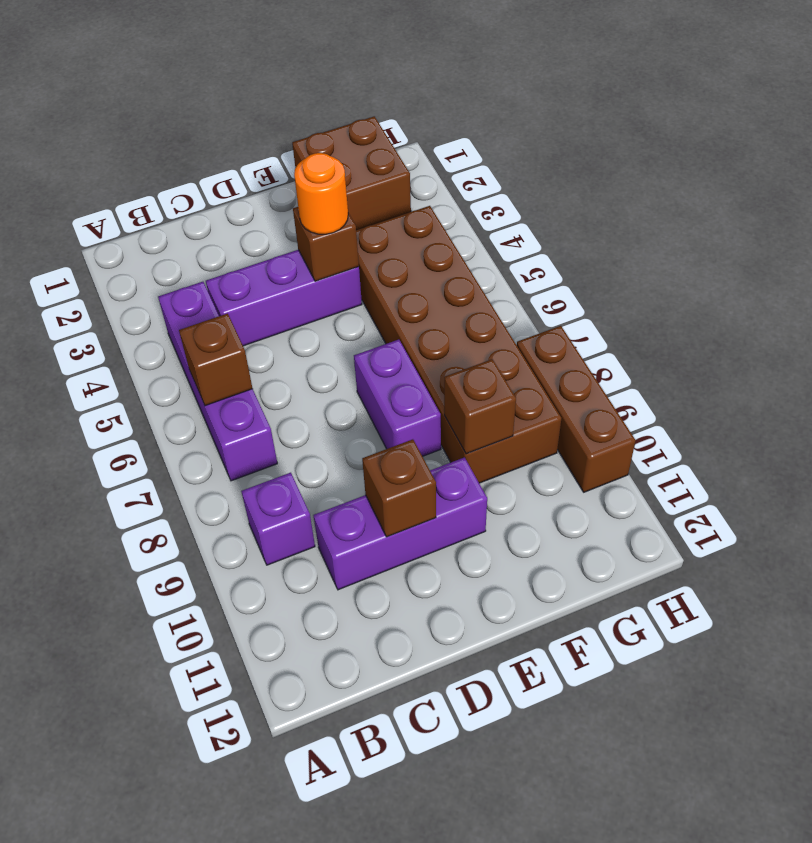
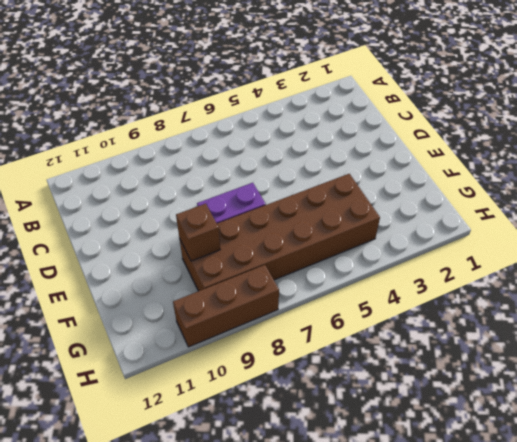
none -> purple brick B4:B7 level 1
none -> purple brick B9 level 1
none -> purple brick C4:E4 level 1

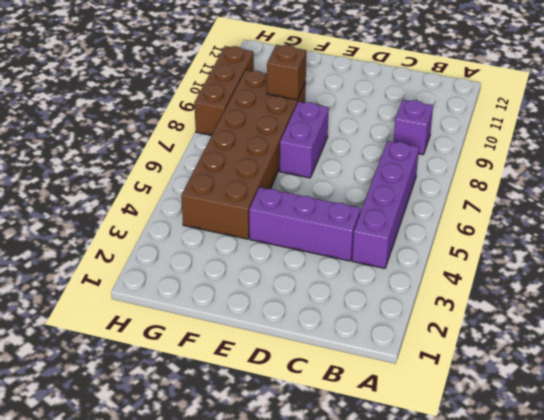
none -> purple brick C10:E10 level 1
none -> brown brick F1:G2 level 1
none -> brown brick B6 level 2

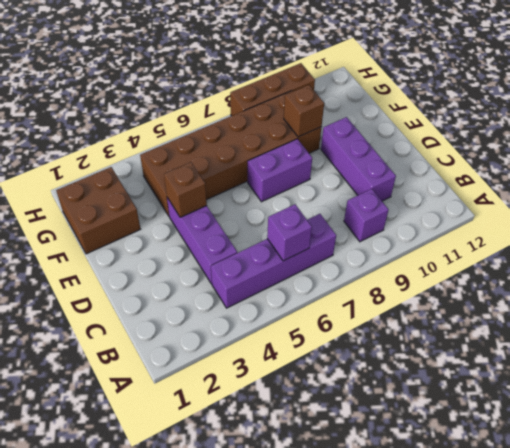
purple brick B6 level 2 -> brown brick B6 level 2
none -> brown brick D10 level 2
none -> orange round brick E4 level 3

